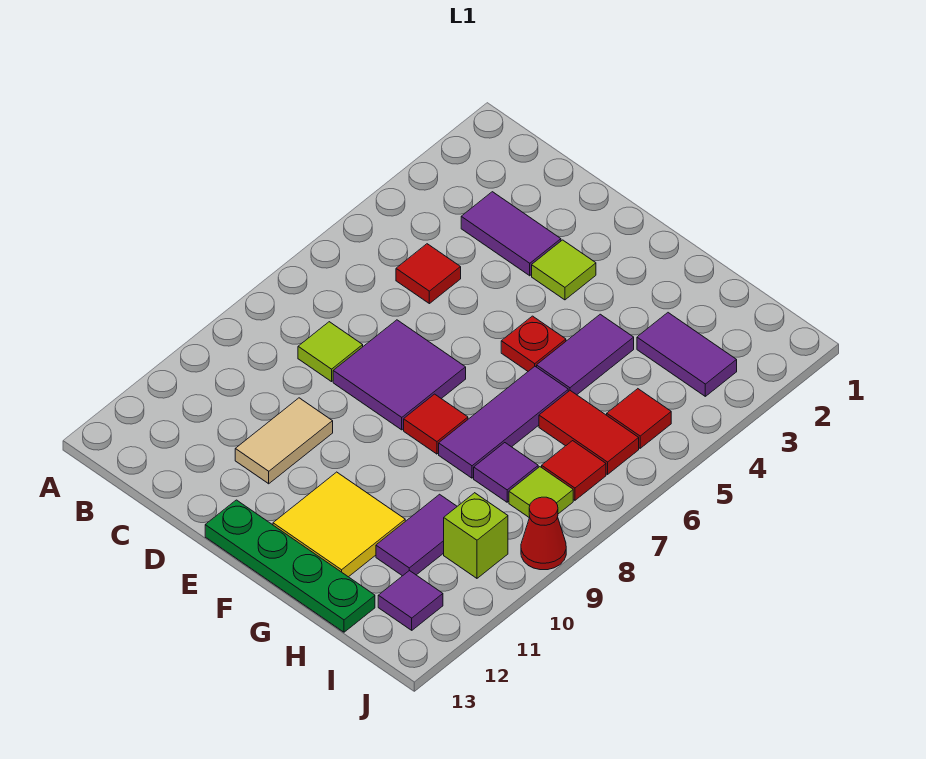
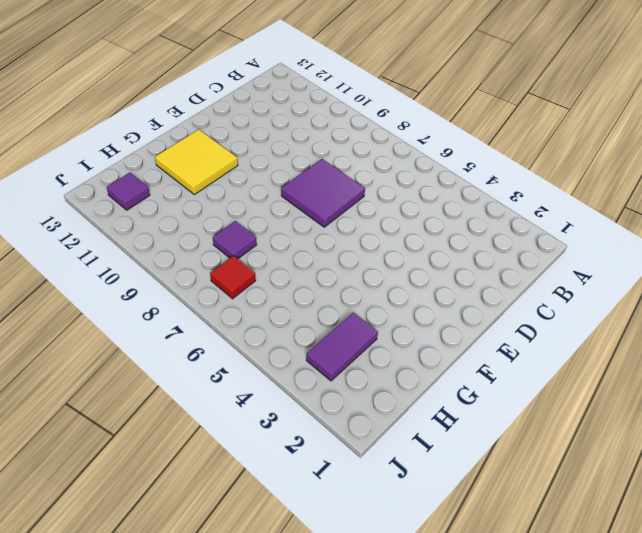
none -> purple tile C3:D3 level 1
none -> red tile C5 level 1
none -> lime tile C8 level 1

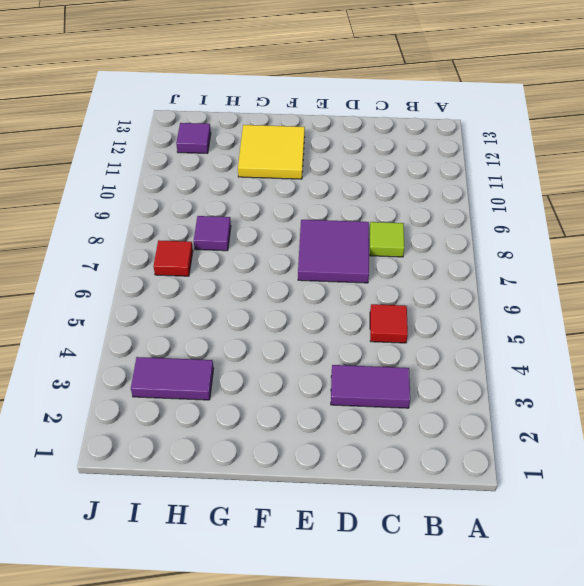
none -> tan tile D10:D11 level 1
none -> lime tile E3 level 1
none -> green plate E13:H13 level 1

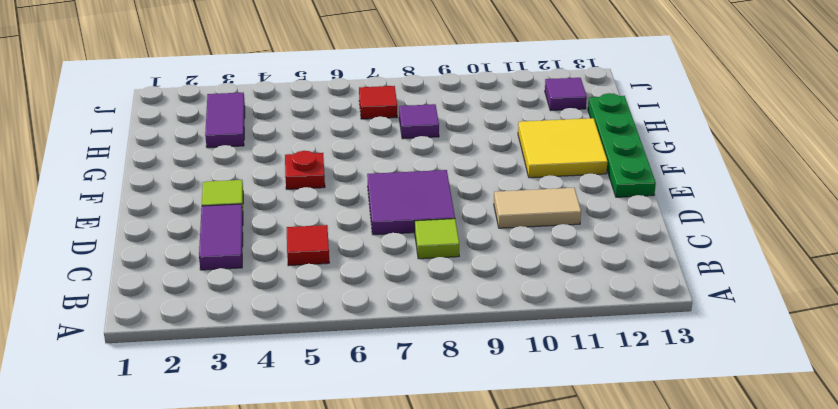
none -> red tile F8 level 1
none -> purple tile G4:G5 level 1
none -> purple tile G6:G8 level 1

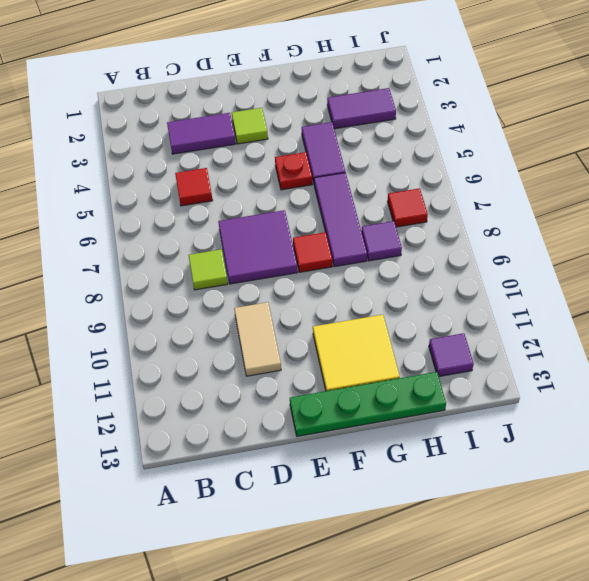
none -> red tile H6:I6 level 1
none -> purple tile H10:H11 level 1
none -> red tile I5 level 1

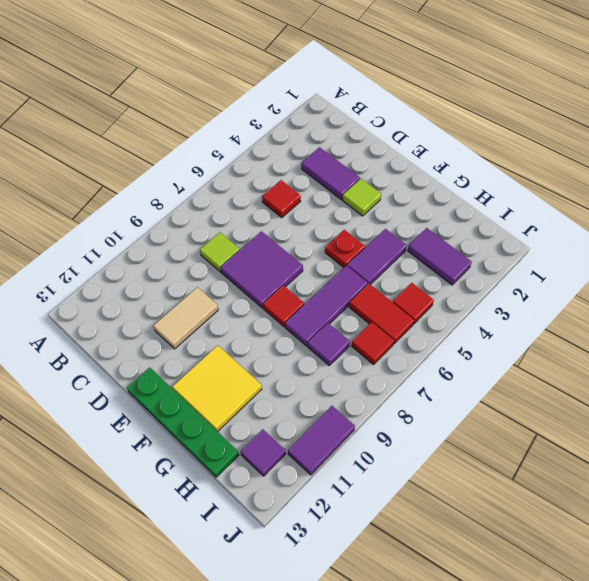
purple tile J10:J11 level 1 -> purple tile H10:H11 level 1
none -> lime tile I8 level 1
none -> lime brick I10 level 1
none -> red cone J9 level 1

